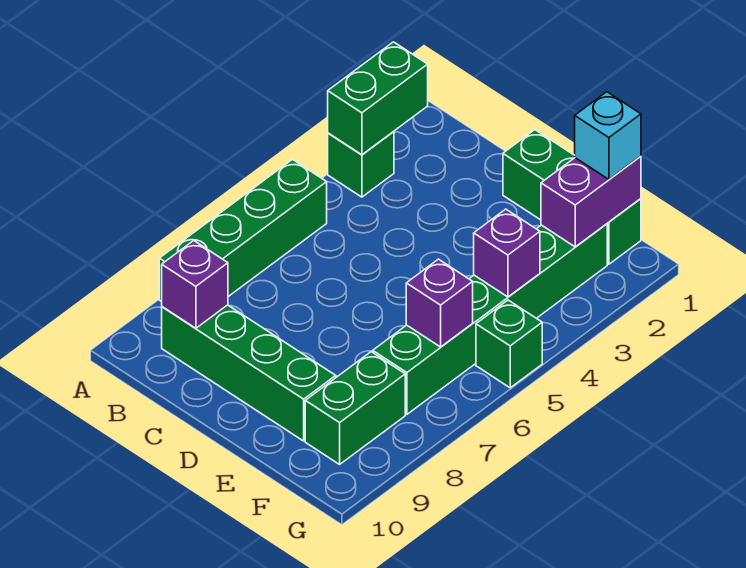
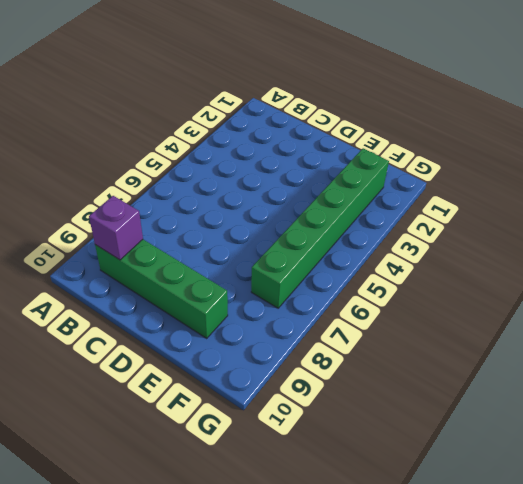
none -> green brick A3 level 1
none -> green brick A5:A8 level 1
none -> green brick D1:F1 level 1

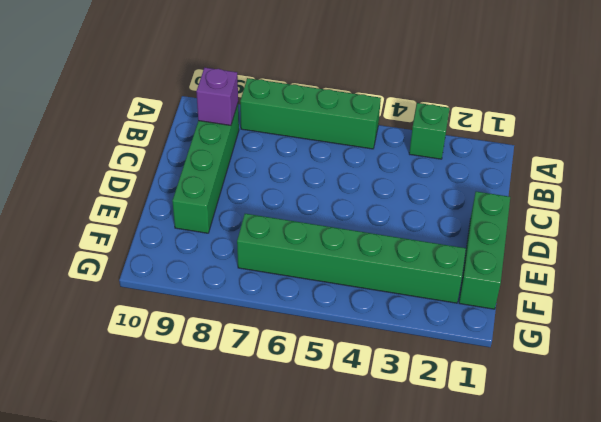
none -> green brick F8:F9 level 1
none -> green brick G5 level 1
none -> green brick A2:A3 level 2

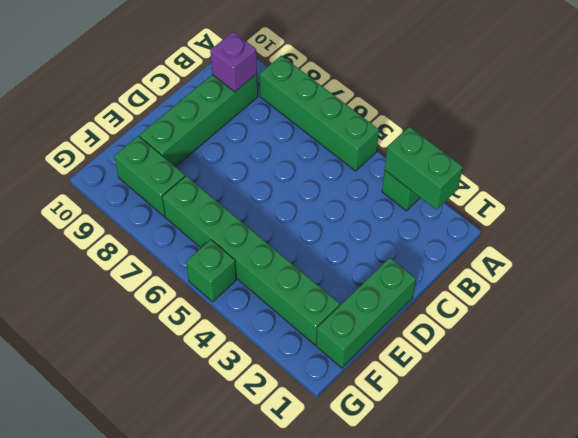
none -> purple brick F1:F2 level 2
none -> purple brick F4 level 2
none -> purple brick F6 level 2

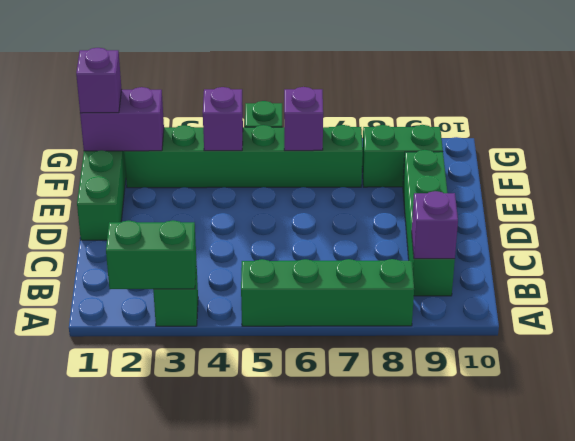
purple brick F1 level 3 -> cyan brick F1 level 3

